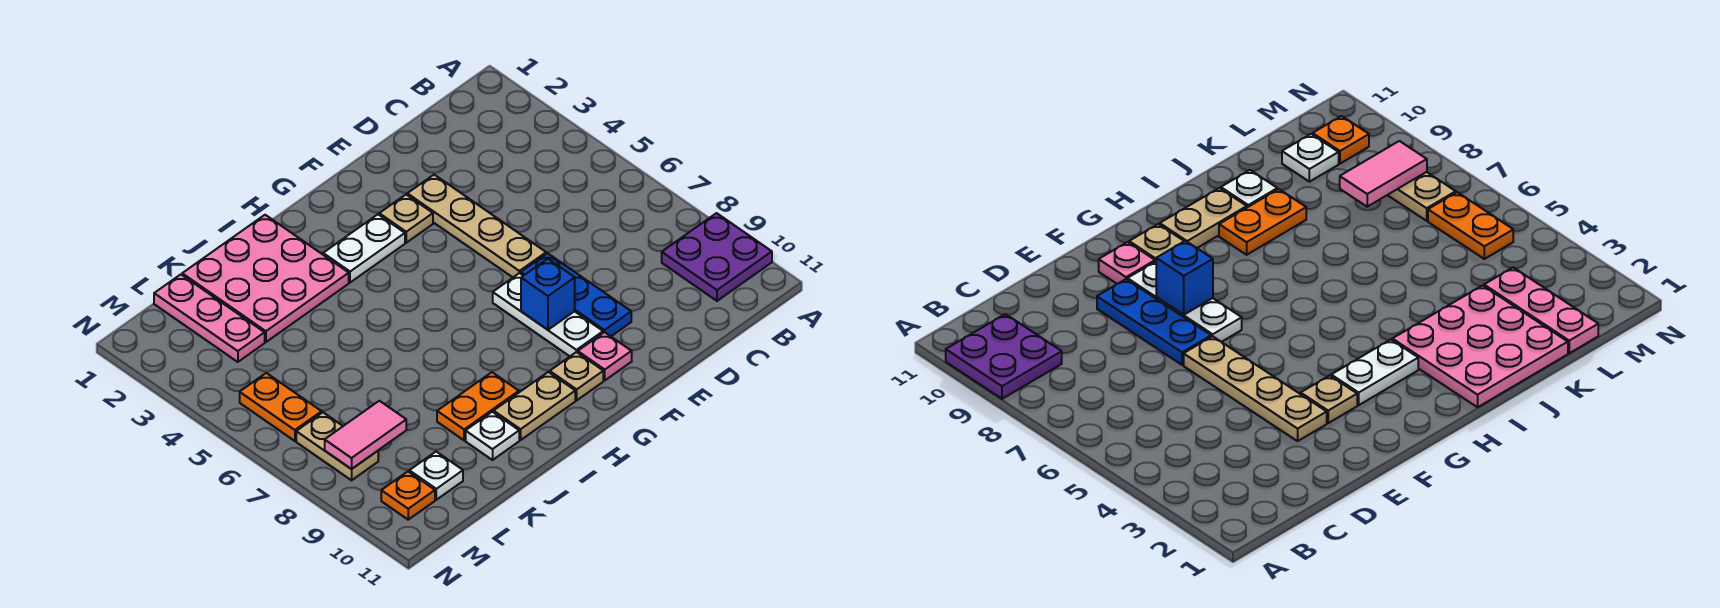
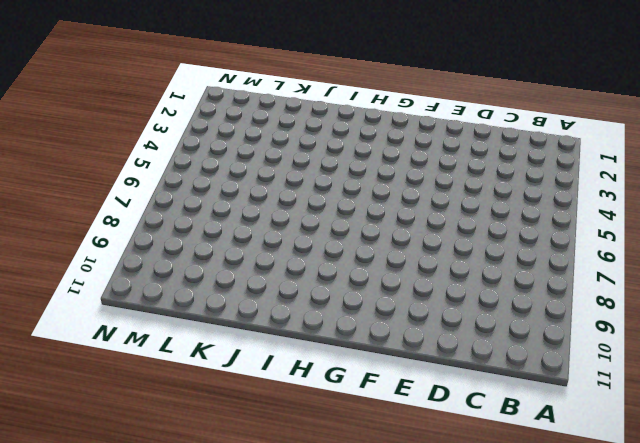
none -> purple plate A9:B10 level 1
none -> tan plate E3:E6 level 1
none -> blue plate E7:E9 level 1

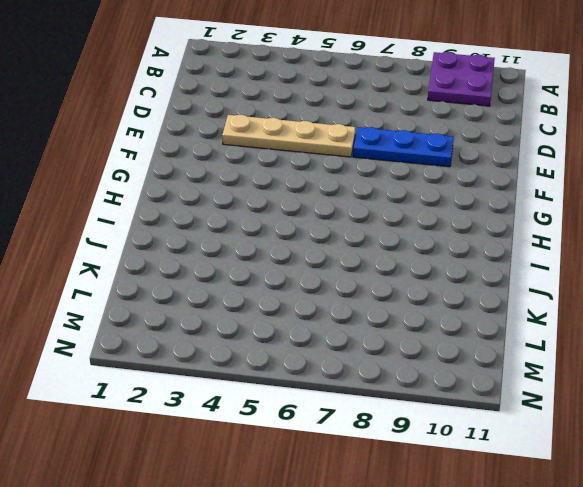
none -> tan plate F3 level 1
none -> white plate F7:F9 level 1
none -> pink plate F10 level 1

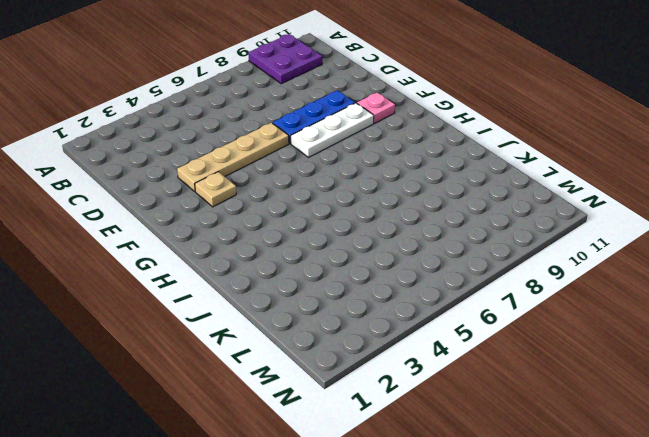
none -> white plate G3:H3 level 1
none -> tan plate G10 level 1
none -> tan plate H10:I10 level 1

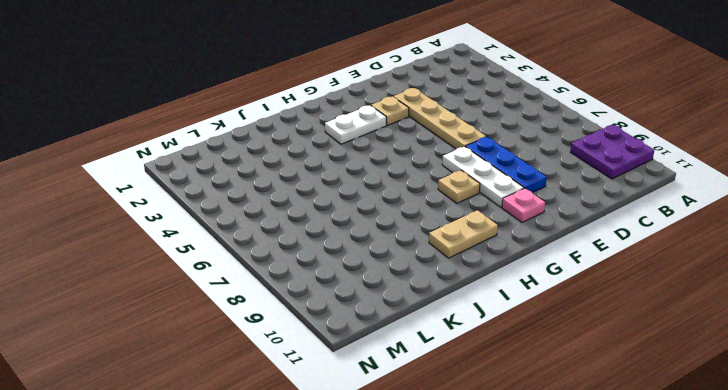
tan plate G8 level 1 -> tan plate G10 level 1
none -> pink plate I1:K3 level 1
none -> orange plate I9:J9 level 1
none -> white plate J10 level 1

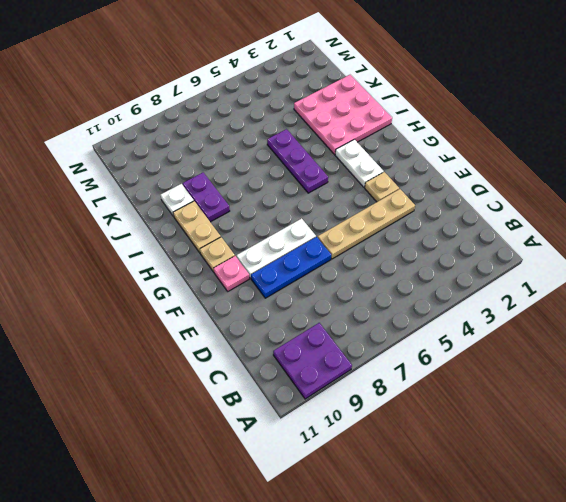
purple plate H5:J5 level 1 -> none
purple plate I9:J9 level 1 -> orange plate I9:J9 level 1
none -> pink plate L1:L3 level 1
none -> white plate L10 level 1
none -> orange plate M5:M6 level 1

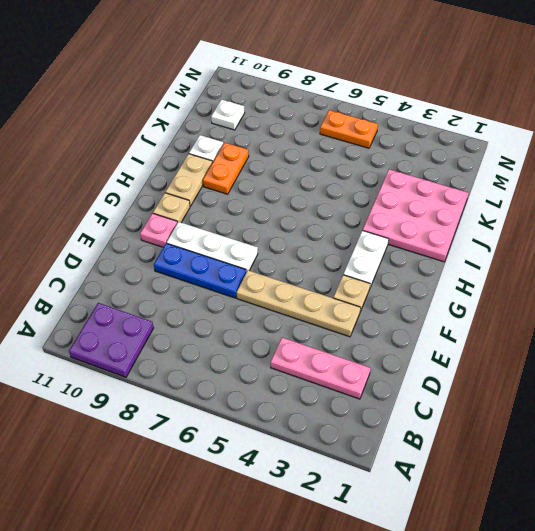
pink plate C2:C4 level 1 -> pink plate L1:L3 level 1
none -> tan plate M7:M8 level 1
none -> orange plate M10 level 1
none -> blue brick F8 level 2

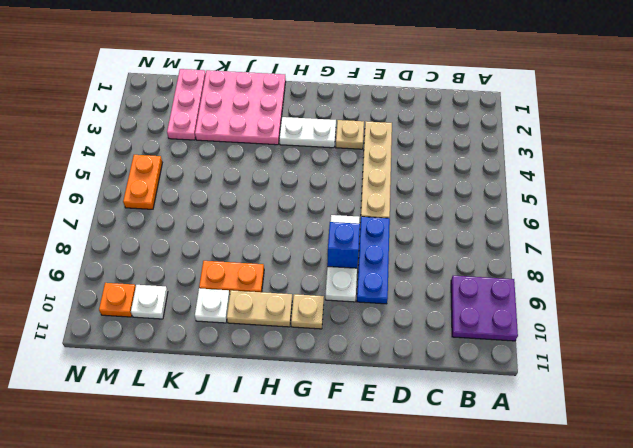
none -> pink plate F10 level 1
none -> tan plate M7:M8 level 1
none -> pink tile L8:M8 level 2

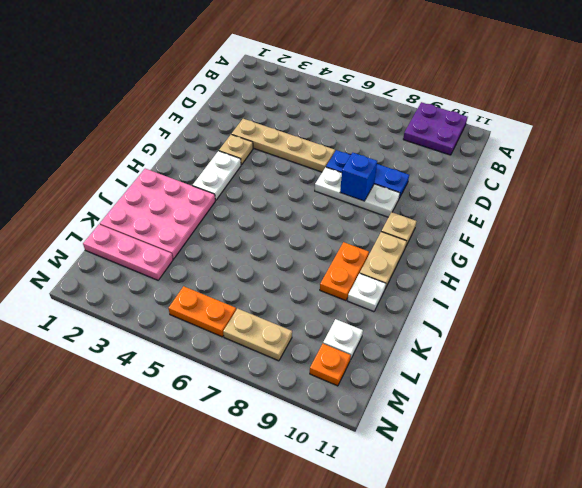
none -> pink plate F10 level 1
none -> pink tile L8:M8 level 2

